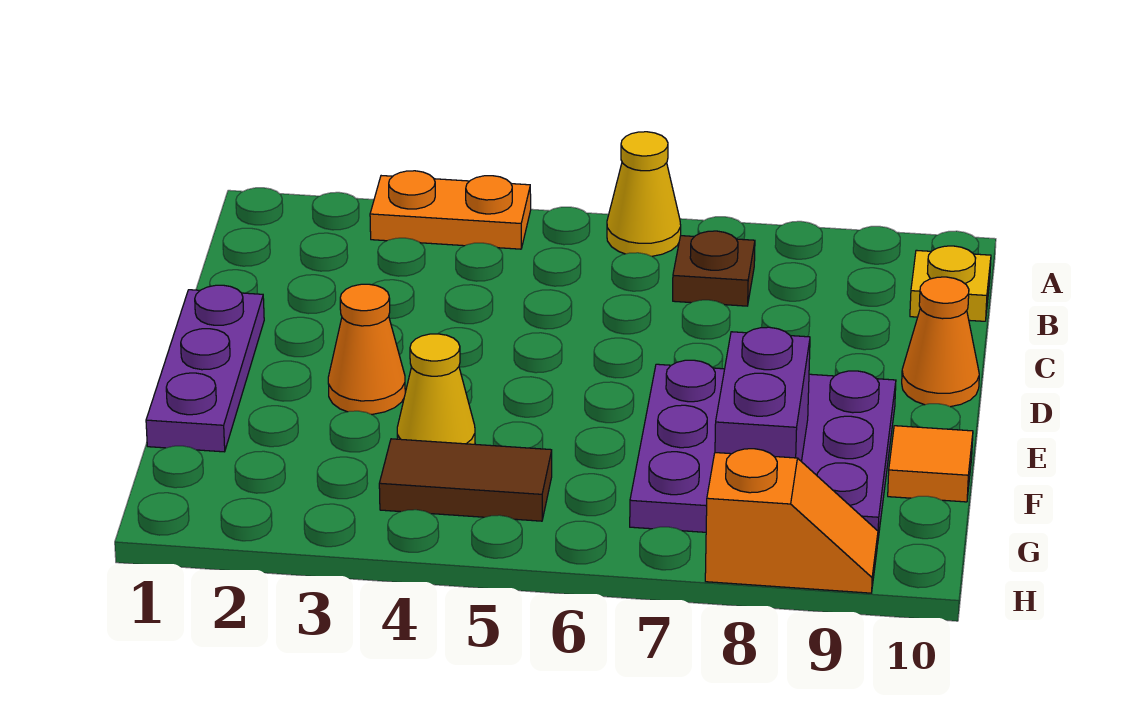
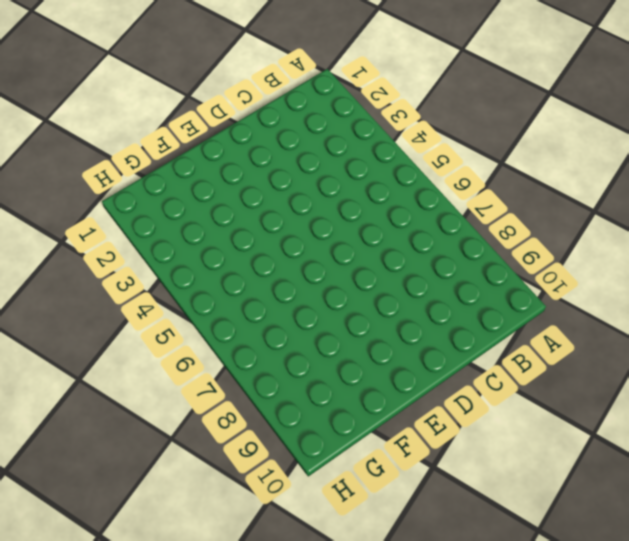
none -> orange plate A3:A4 level 1
none -> yellow cone A6 level 1
none -> brown plate B7 level 1

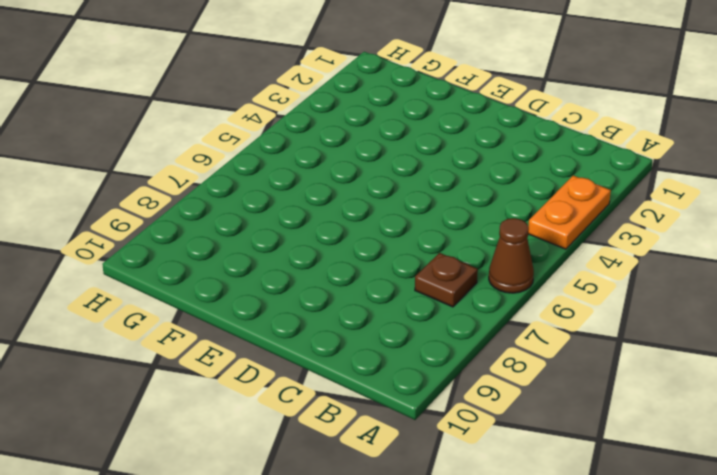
brown cone A6 level 1 -> yellow cone A6 level 1
none -> yellow plate B10 level 1
none -> purple plate D1:F1 level 1
none -> orange cone D10 level 1

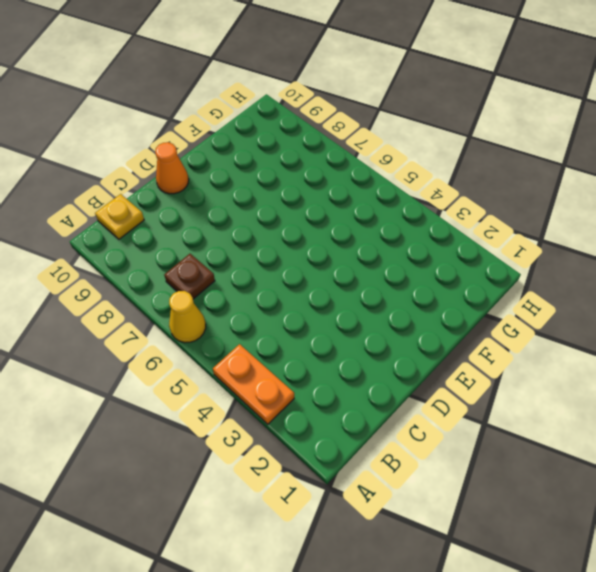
none -> purple plate D1:F1 level 1
none -> orange cone E3 level 1
none -> purple plate E7:G9 level 1

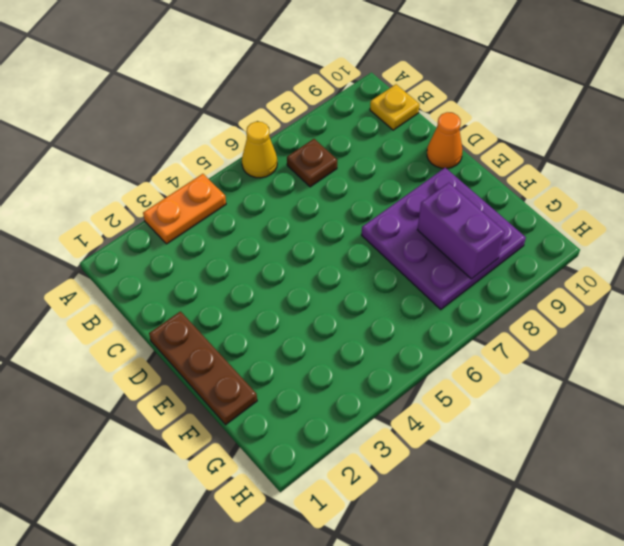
brown plate D1:F1 level 1 -> purple plate D1:F1 level 1
none -> orange cone E3 level 1
none -> yellow cone F4 level 1
none -> orange tile F10 level 1

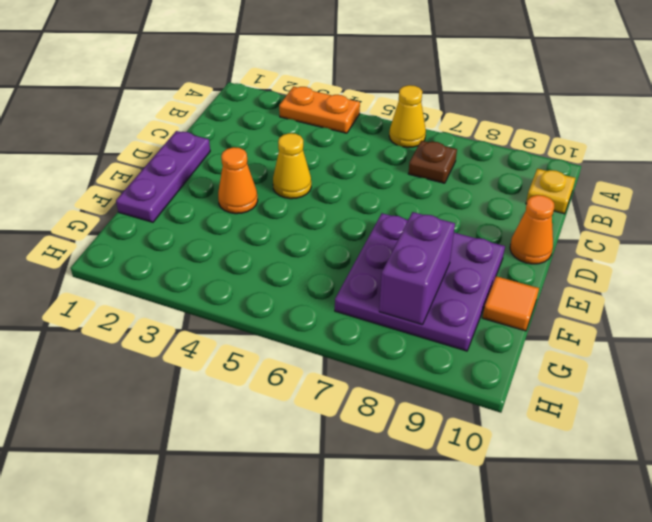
yellow cone D4 level 1 -> yellow cone F4 level 1
none -> brown tile G4:G5 level 1
none -> orange slope H8:H9 level 1 top 8

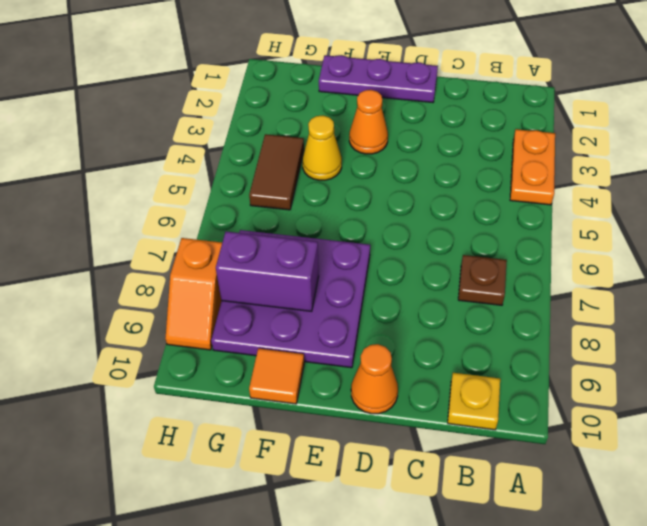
none -> yellow cone A6 level 1

